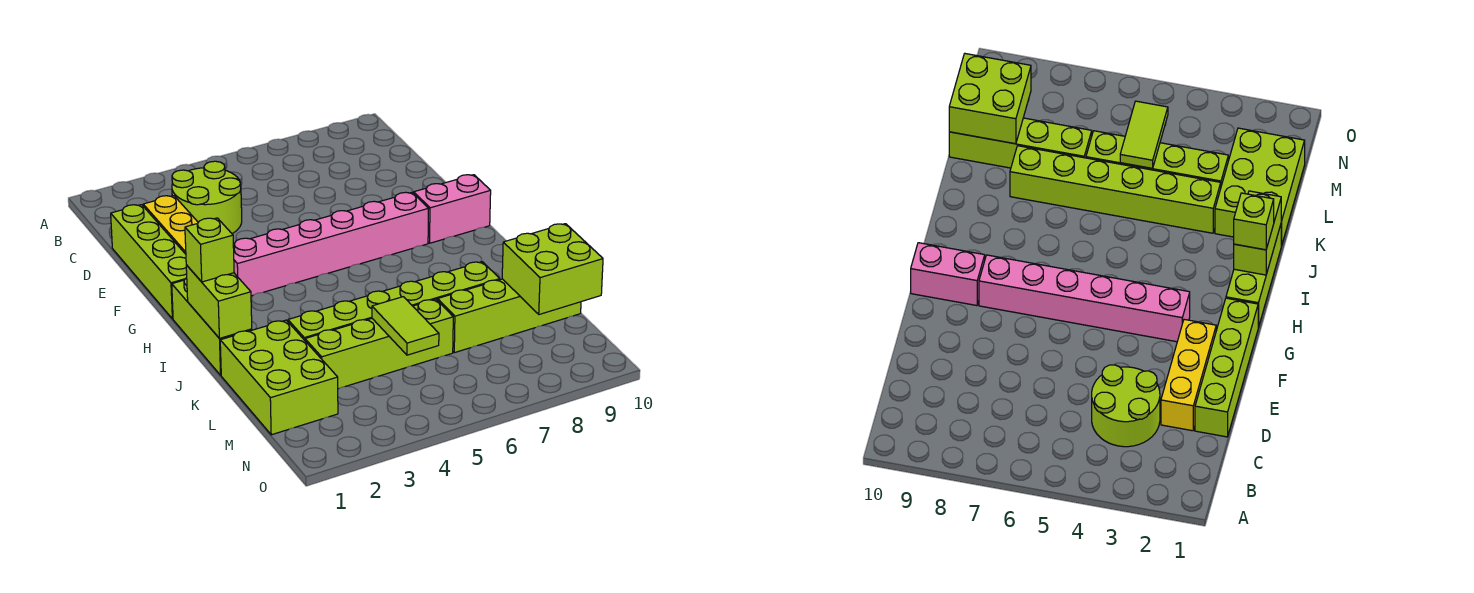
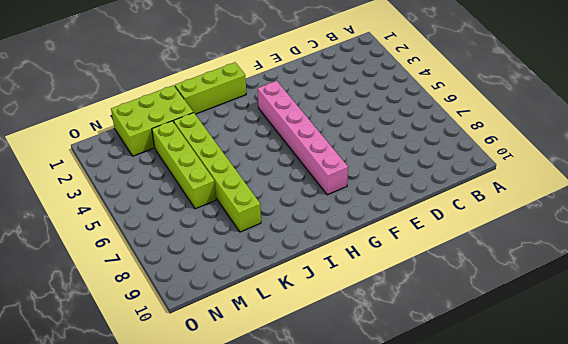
none -> lime round brick C3:D4 level 1
none -> lime brick D1:G1 level 1
none -> yellow brick D2:F2 level 1

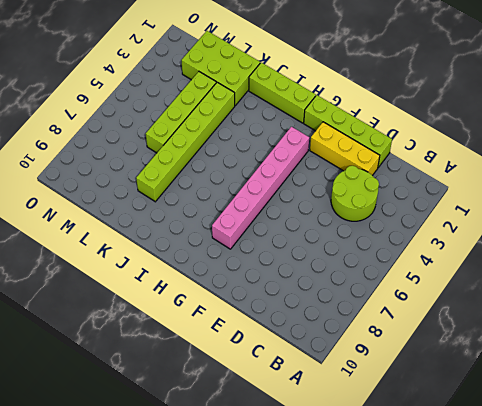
none -> pink brick G9:G10 level 1
none -> lime brick L7:L10 level 1
none -> lime brick I1:J1 level 2

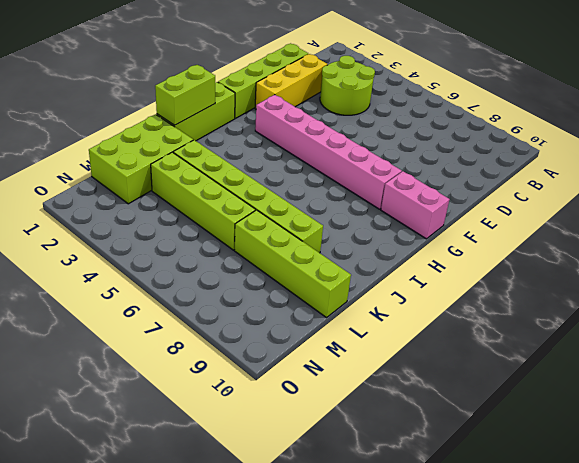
none -> lime tile L5:M5 level 2
none -> lime brick L9:M10 level 2
none -> lime brick I1 level 3

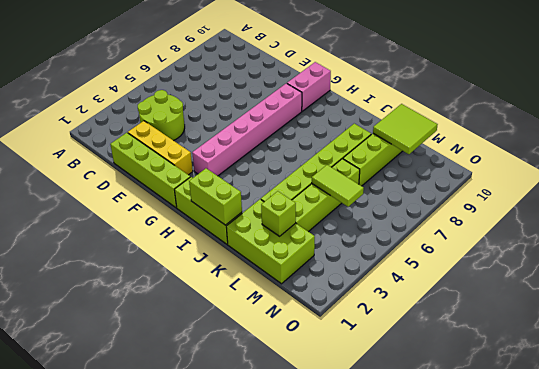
lime brick L2 level 2 -> lime brick I1 level 3
lime tile L9:M10 level 2 -> lime brick L9:M10 level 2

